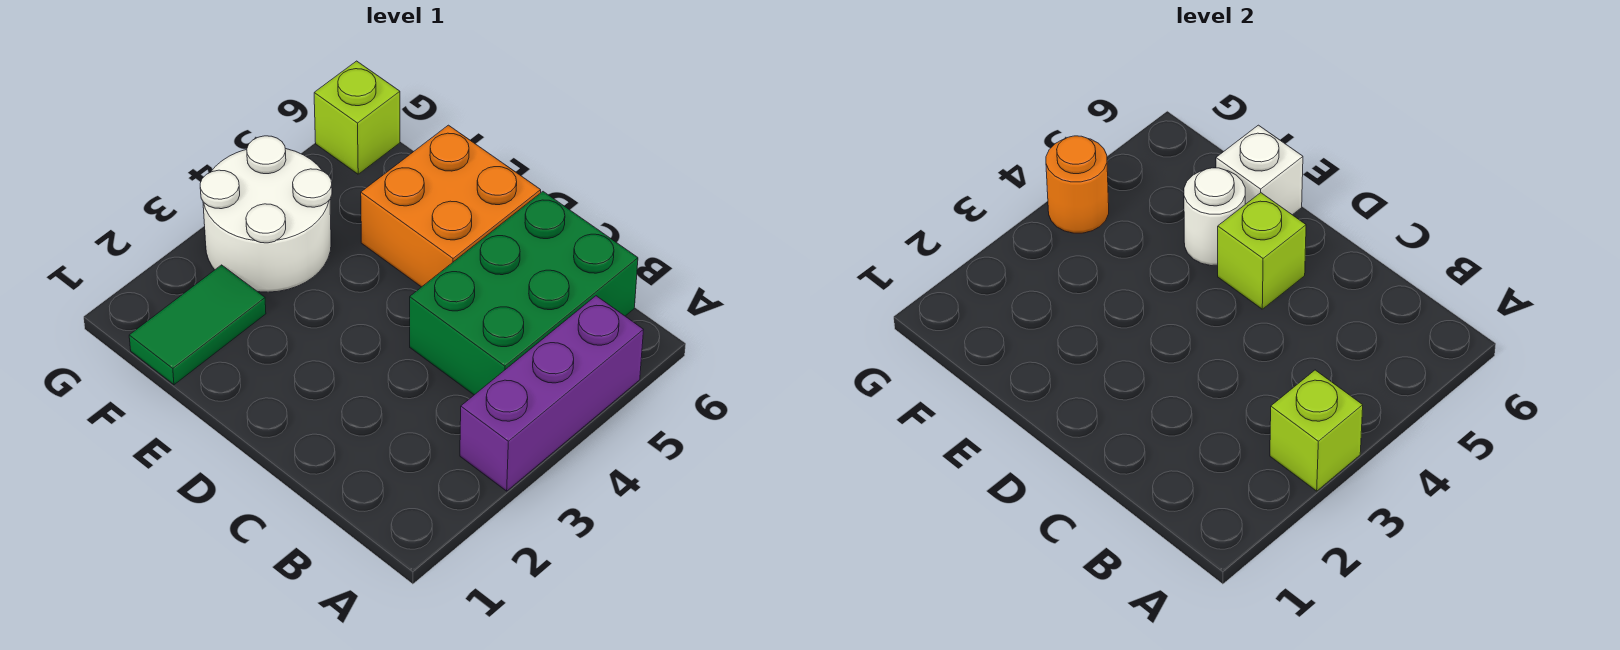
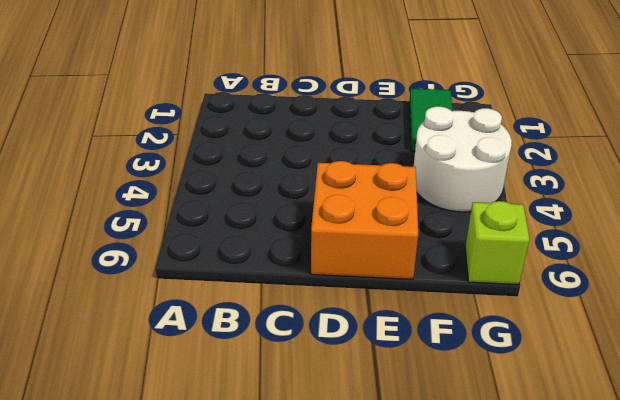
none -> purple brick A3:A5 level 1
none -> green brick B4:C6 level 1

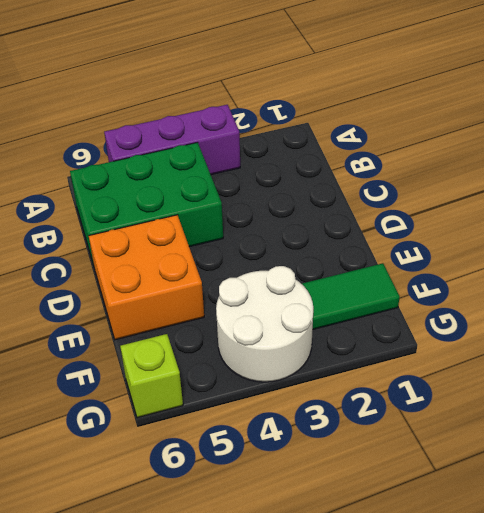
none -> lime brick A3 level 2
none -> lime brick D5 level 2

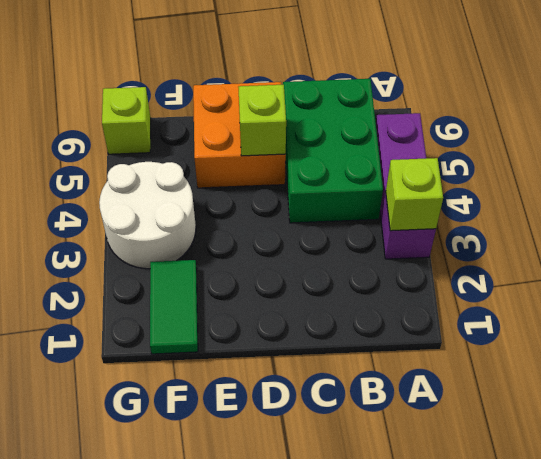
none -> white round brick E5 level 2
none -> white brick E6 level 2

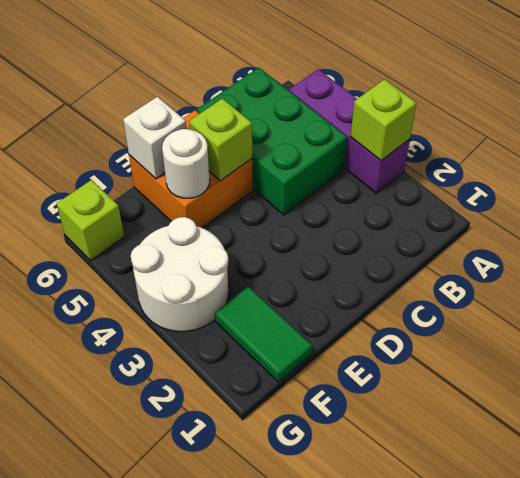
none -> orange round brick G4 level 2

